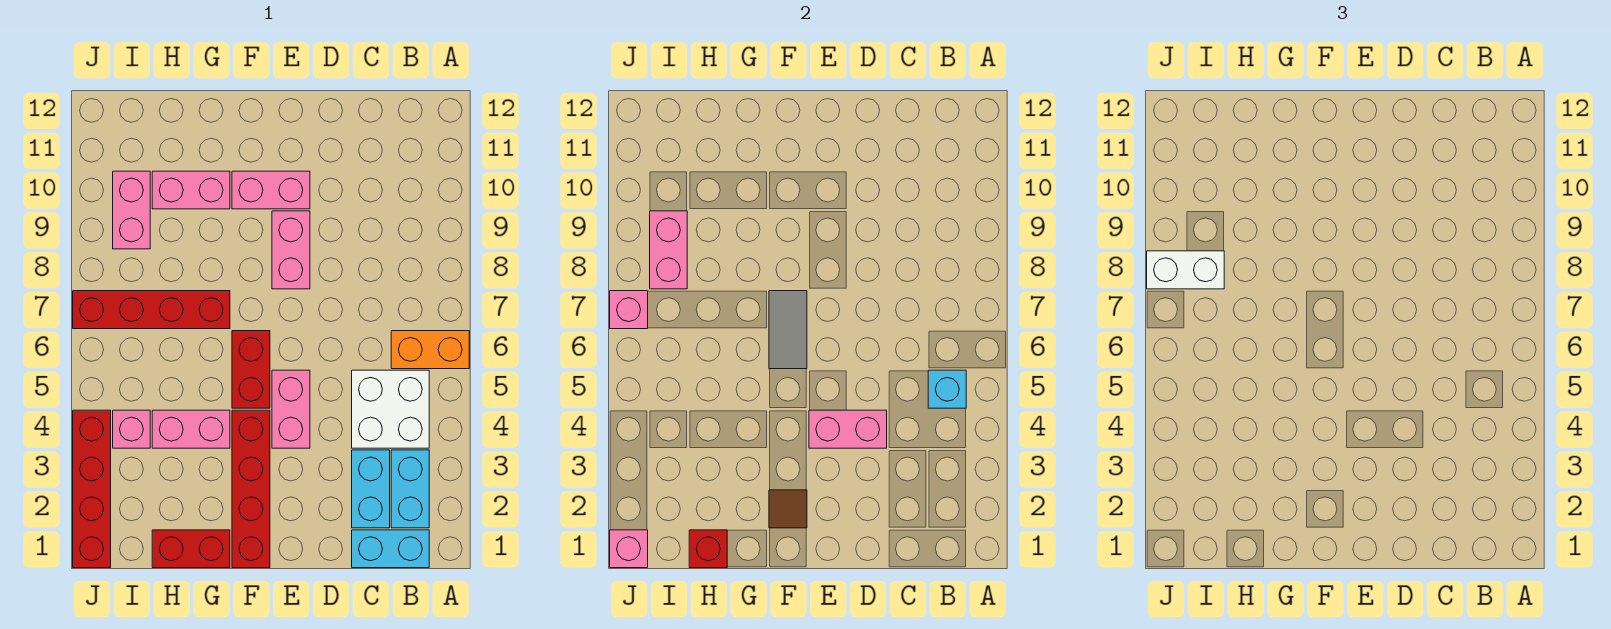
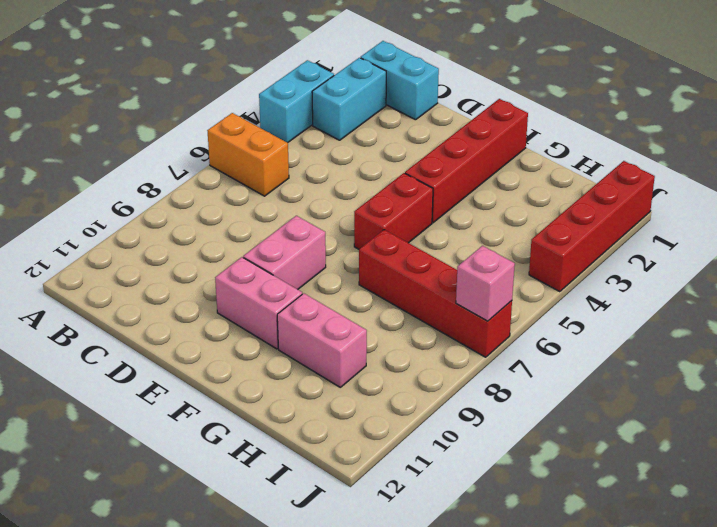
cyan brick A3:A4 level 1 -> cyan brick C2:C3 level 1
none -> white brick B4:C5 level 1
none -> pink brick E4:E5 level 1
none -> red brick G1:H1 level 1

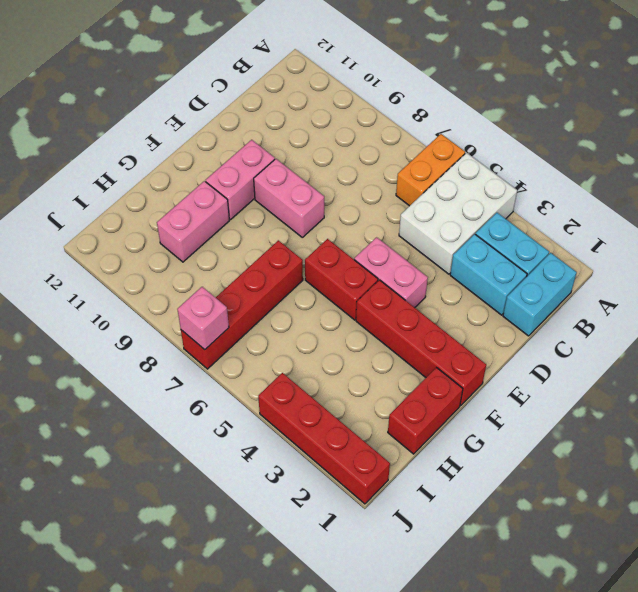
white brick A4:C5 level 1 -> white brick B4:C5 level 1
none -> pink brick G4:H4 level 1
none -> pink brick I4 level 1
none -> pink brick I9:I10 level 1

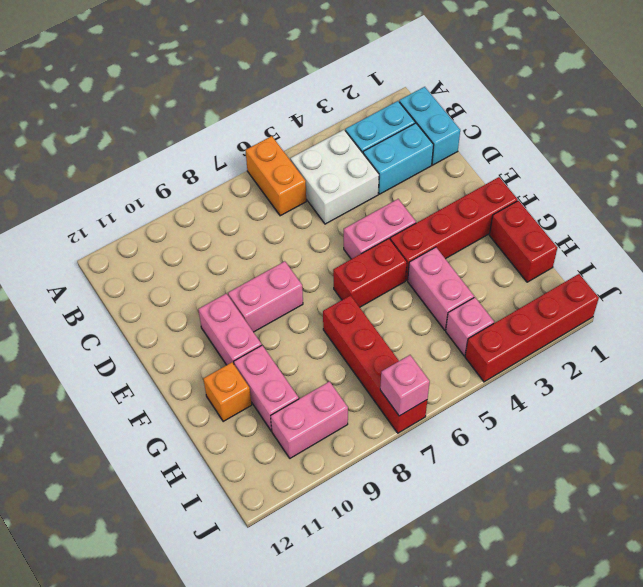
orange brick G11 level 1 -> none
none -> cyan brick B5 level 2
none -> pink brick D4:E4 level 2
none -> brown tile F2 level 2

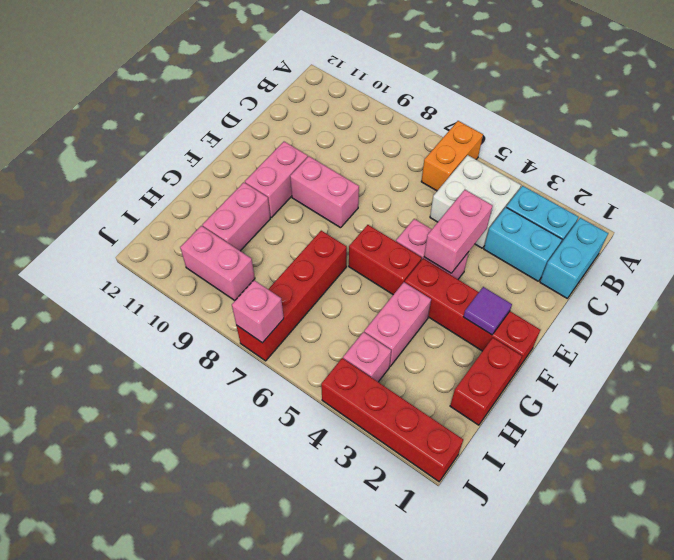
purple tile F2 level 2 -> brown tile F2 level 2
none -> cyan brick B5 level 2
none -> grey tile F6:F7 level 2
none -> red brick H1 level 2

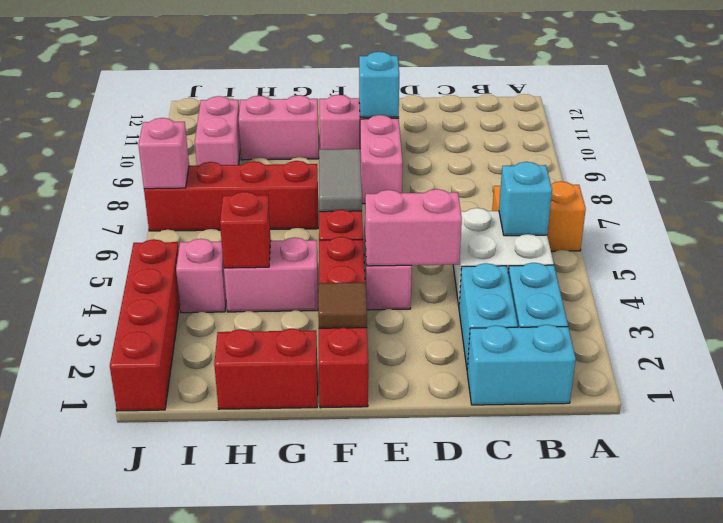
cyan brick E10 level 2 -> none
red brick H4 level 2 -> red brick H1 level 2
none -> pink brick I8:I9 level 2
none -> pink brick J1 level 2
none -> white brick I8:J8 level 3

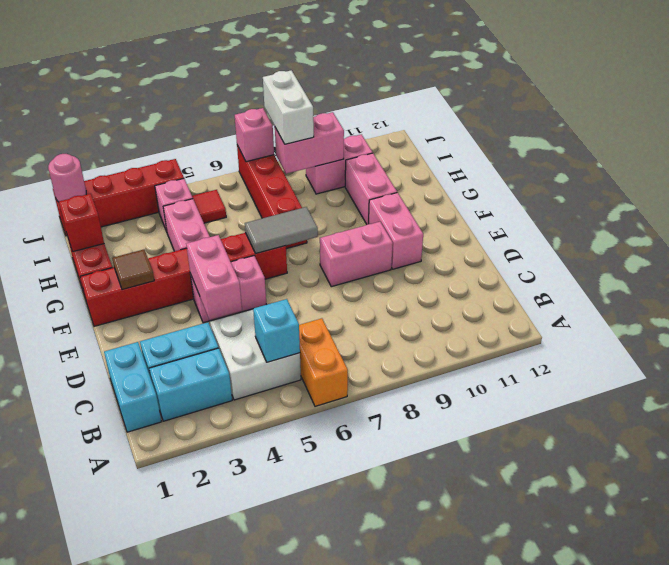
red tile I5 level 1 -> none
pink round brick J1 level 2 -> pink brick J1 level 2

